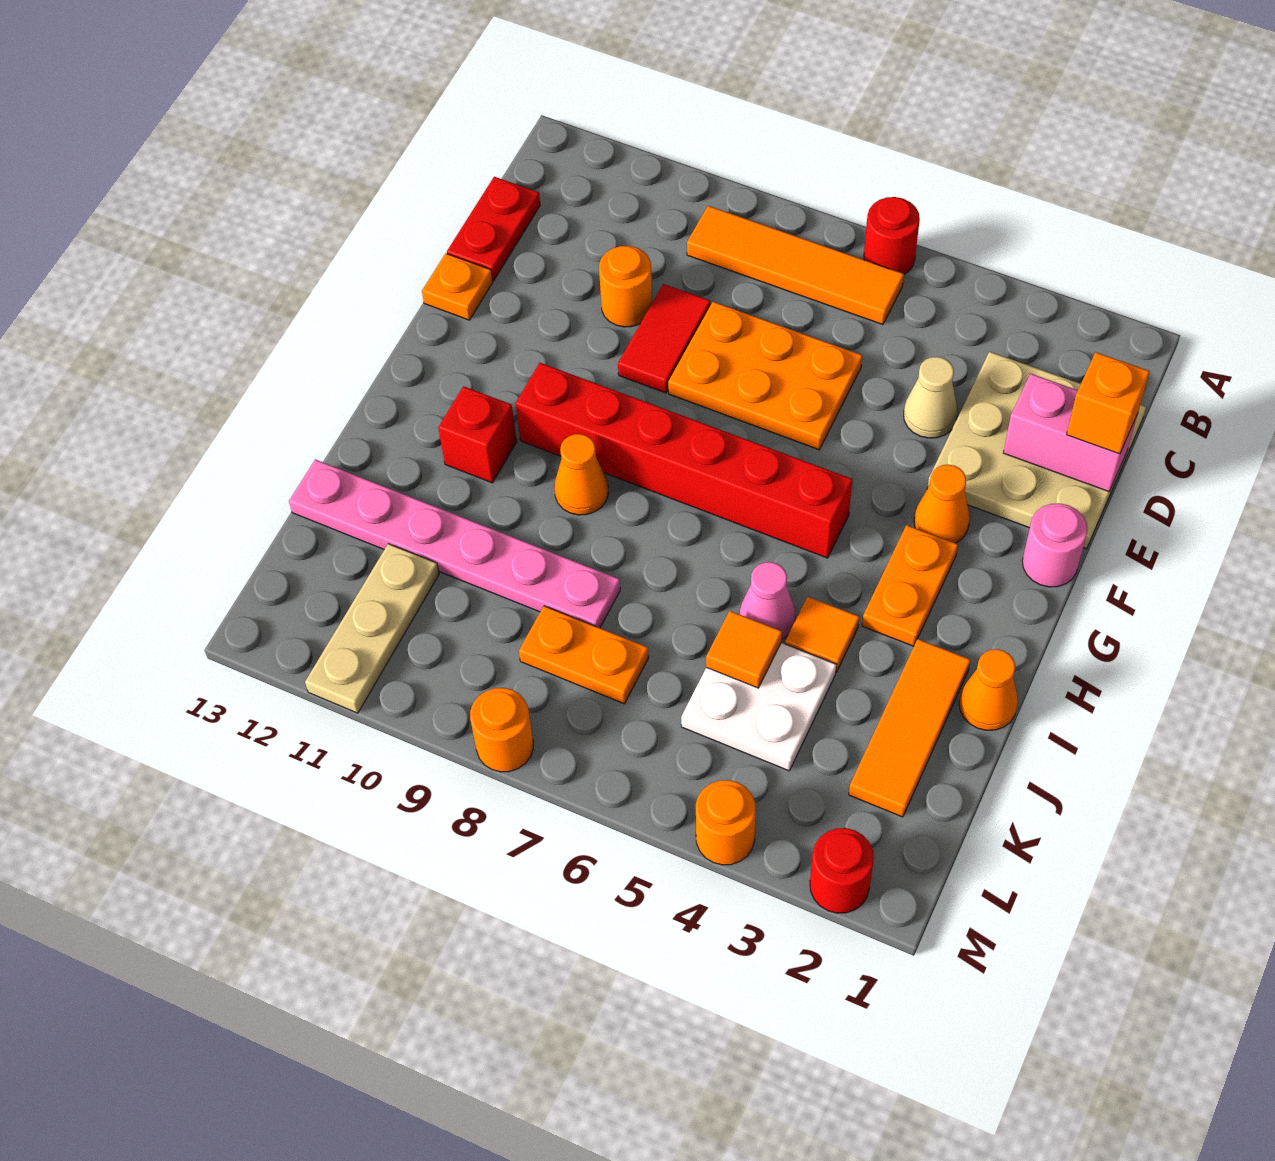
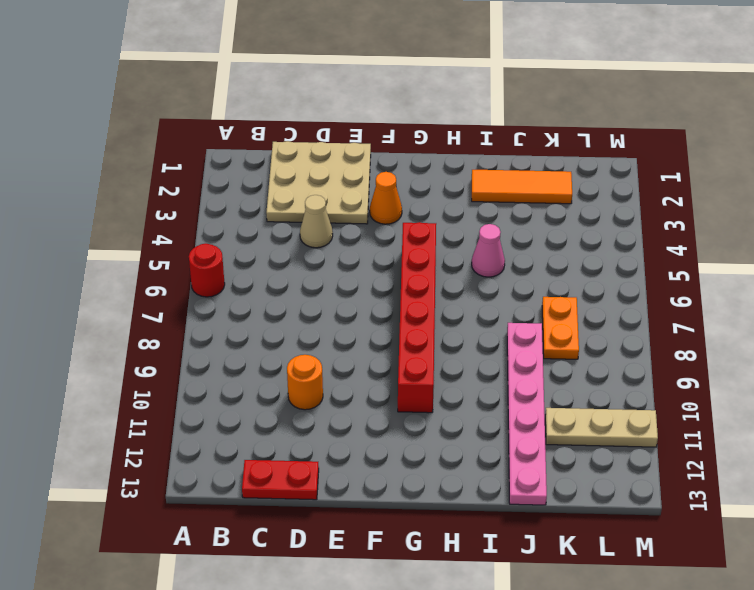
none -> orange tile B6:B9 level 1
none -> orange plate D6:E8 level 1
none -> red tile D9:E9 level 1

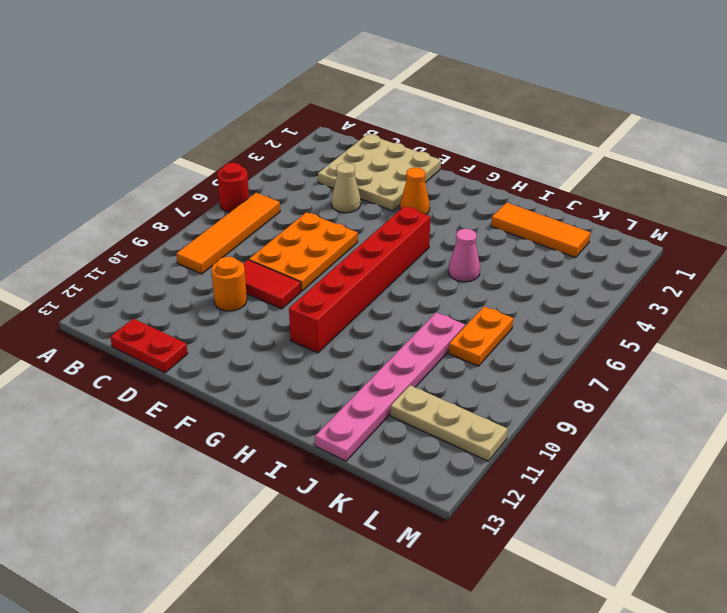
none -> orange plate E13 level 1
none -> pink round brick F1 level 1
none -> orange plate G3:H3 level 1

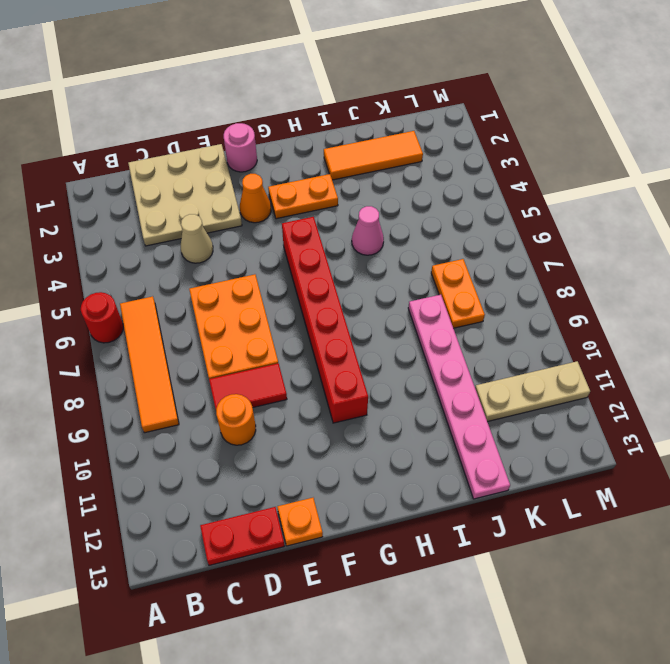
none -> orange cone H9 level 1
none -> red brick H11 level 1
none -> orange cone I1 level 1

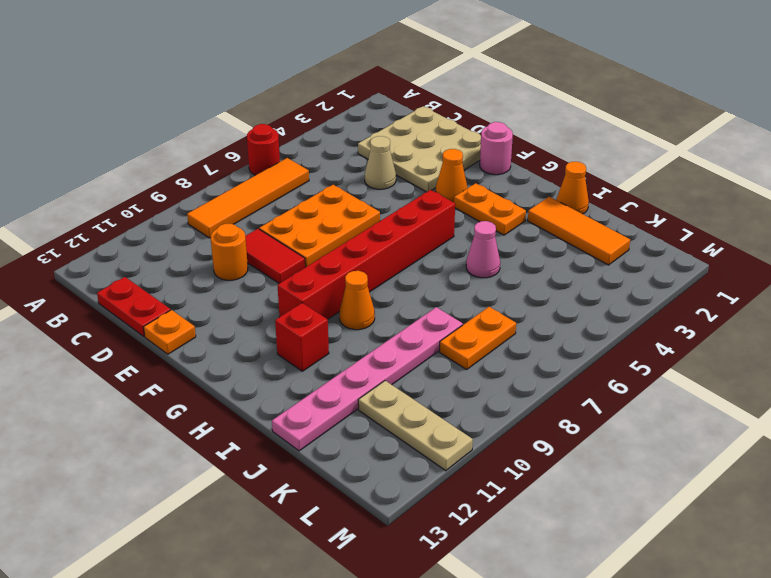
none -> orange tile I4 level 1
none -> white plate J4:K5 level 1
none -> red round brick M2 level 1

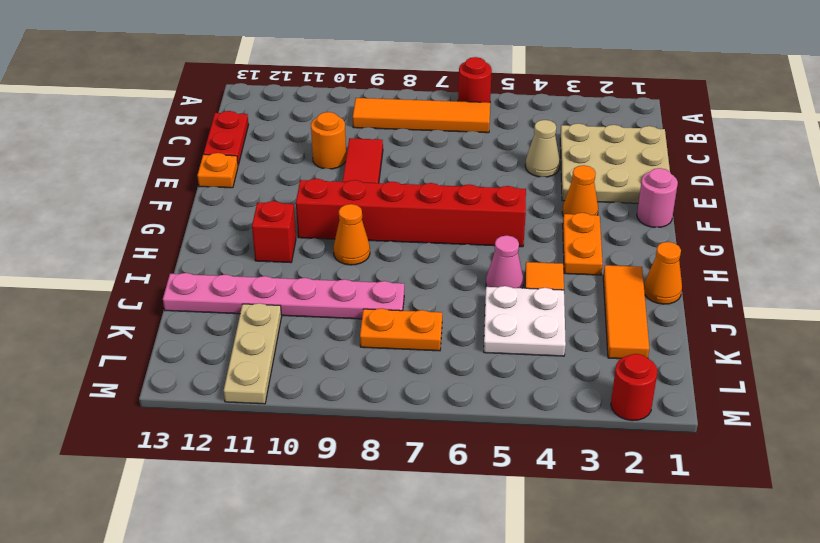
none -> orange plate D6:E8 level 1
none -> orange round brick M4 level 1
none -> orange round brick M8 level 1

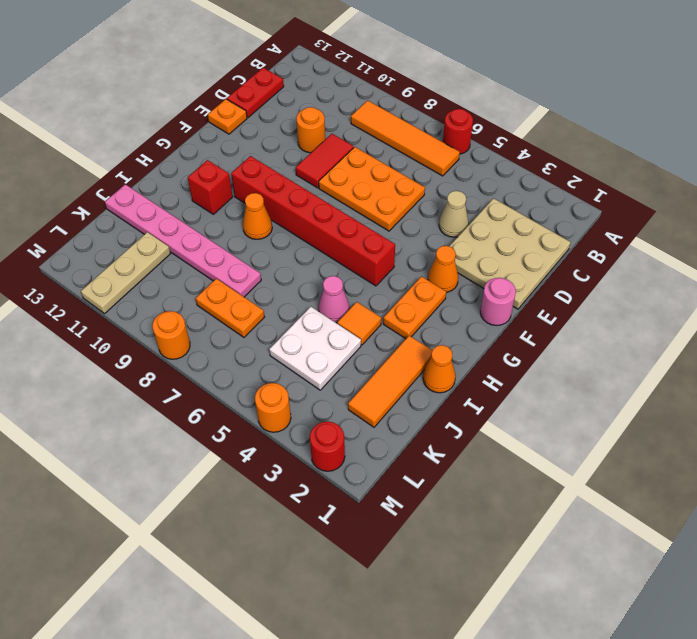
none -> pink brick D1:D2 level 2
none -> orange tile J5 level 2
none -> orange brick D1 level 3

